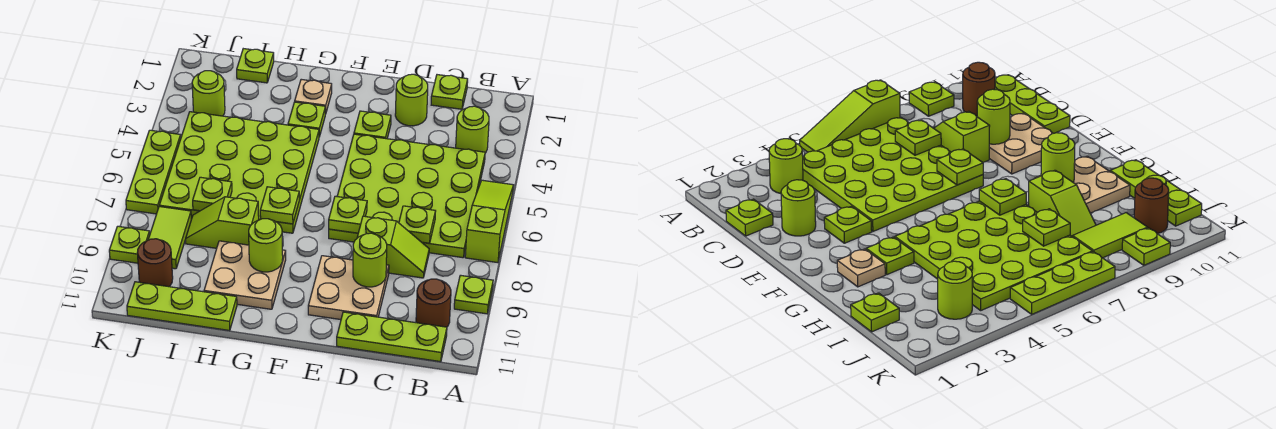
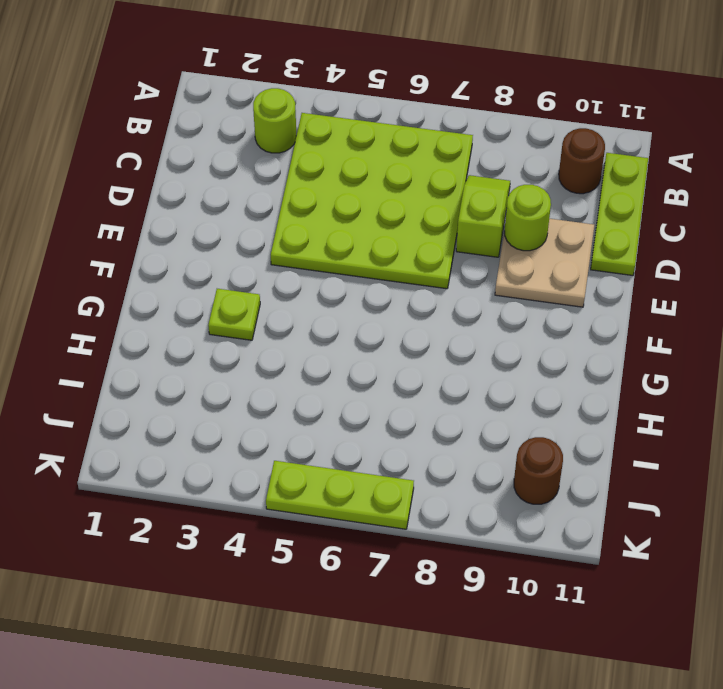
none -> lime slope A5:A7 level 1 top 7
none -> lime plate A9 level 1
none -> lime plate C1 level 1

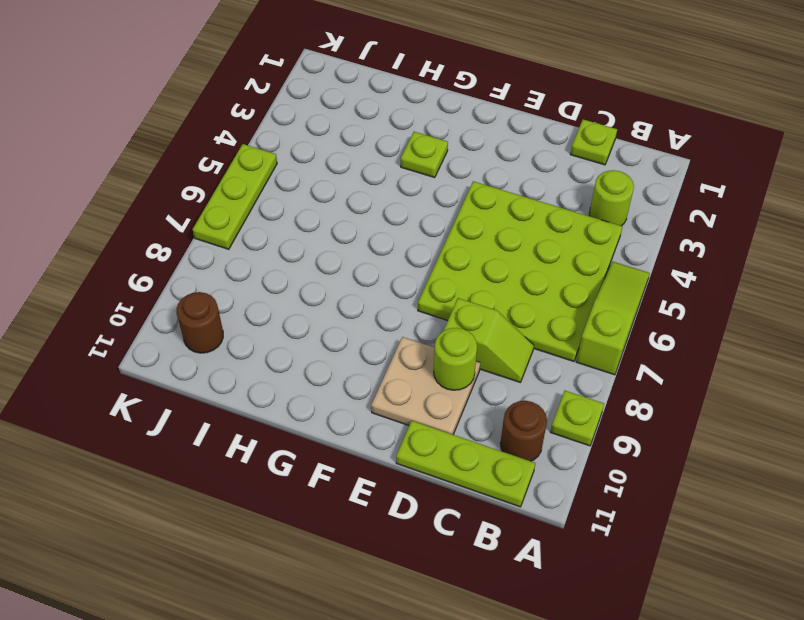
none -> lime round brick D2 level 1
none -> lime plate E3 level 1
none -> tan plate G2 level 1

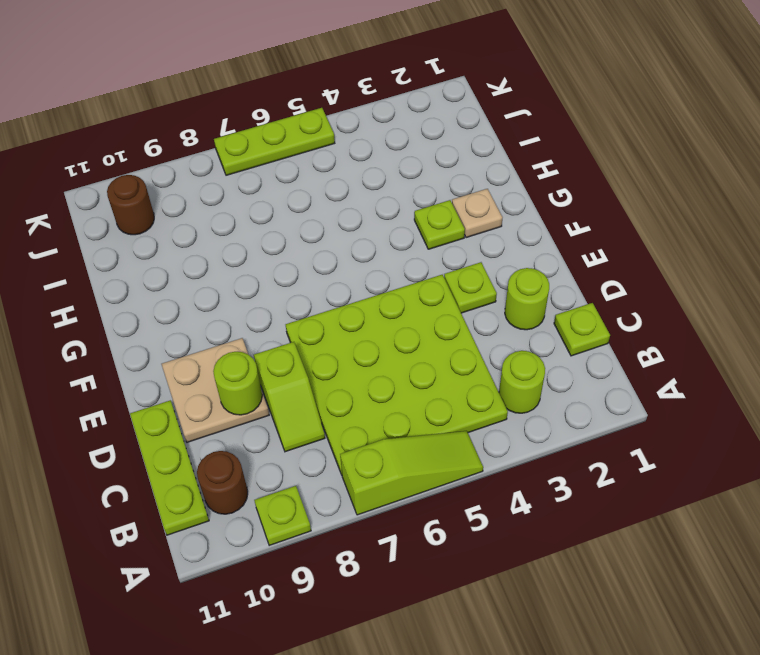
none -> lime plate G4:J7 level 1
none -> tan plate G9:H10 level 1
none -> lime slope H8:I8 level 1 top H

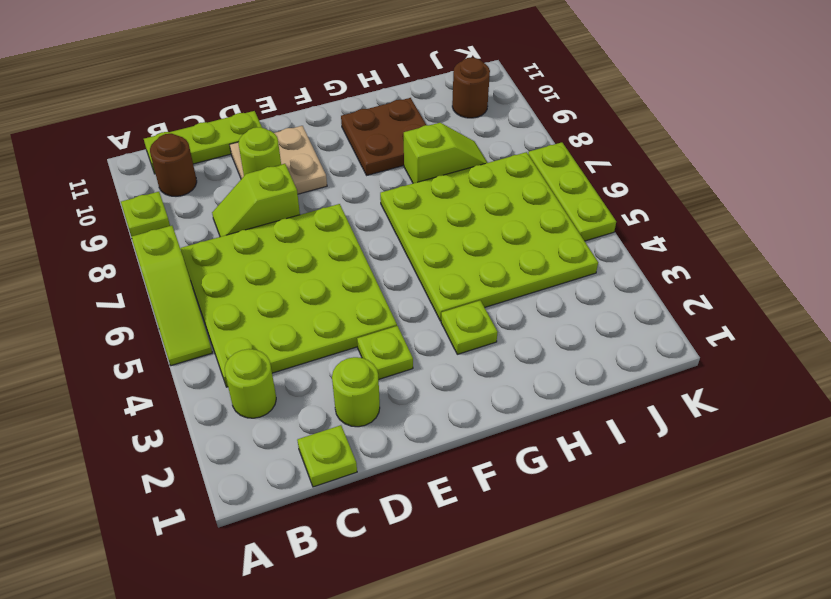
brown plate G9:H10 level 1 -> tan plate G9:H10 level 1
none -> tan plate G2 level 1
none -> lime plate H11:J11 level 1
none -> lime plate I1 level 1

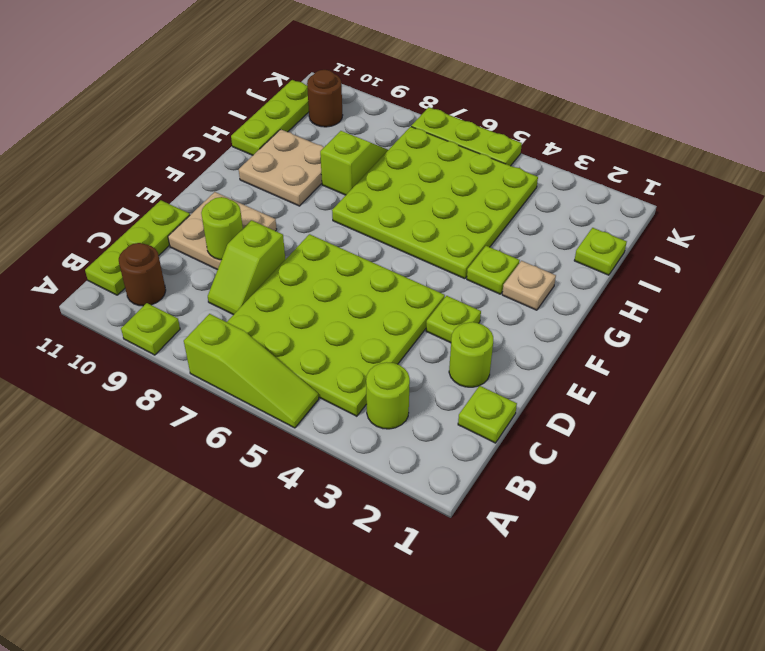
none -> lime round brick J3 level 1
none -> lime tile J8:J9 level 1
none -> lime plate K9 level 1

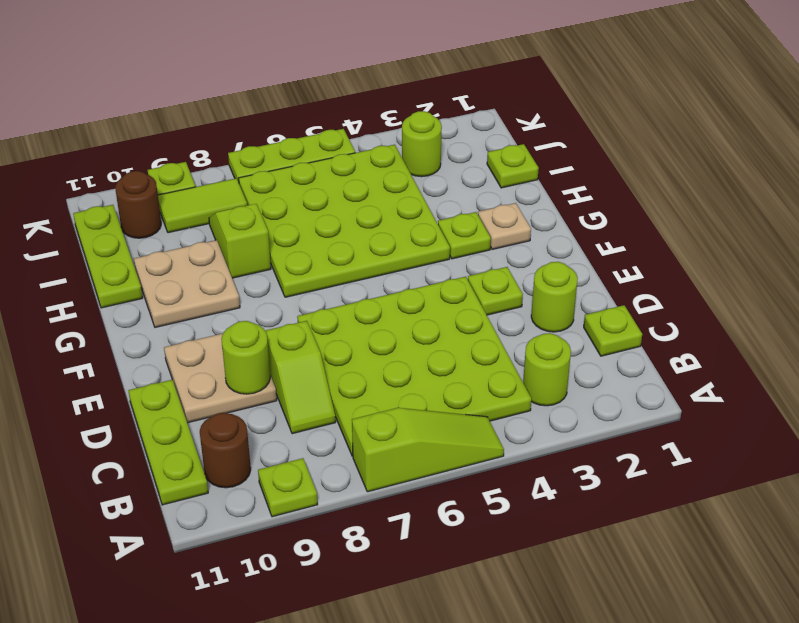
none -> lime plate C7 level 2
none -> lime plate E7 level 2
none -> lime plate G7 level 2

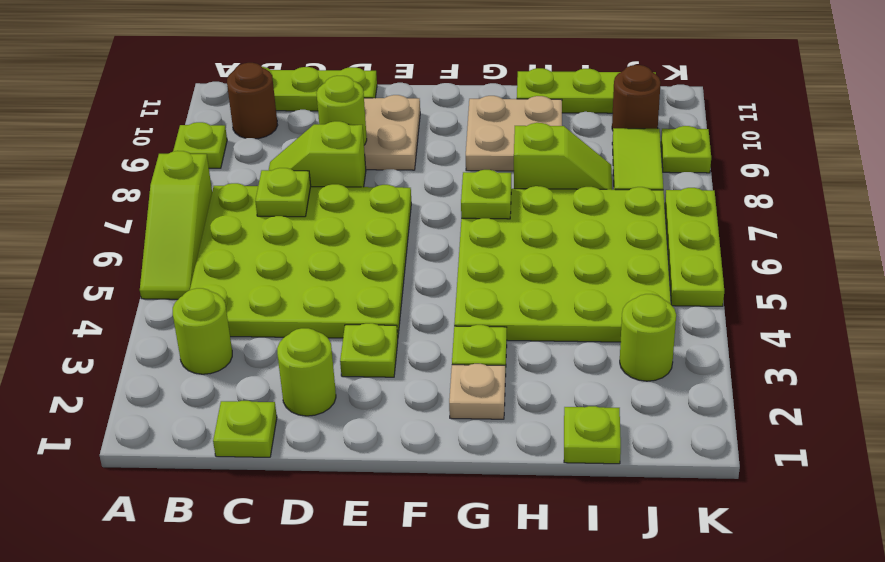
none -> lime plate E7 level 2
none -> lime round brick G9 level 2
none -> lime plate I7 level 2

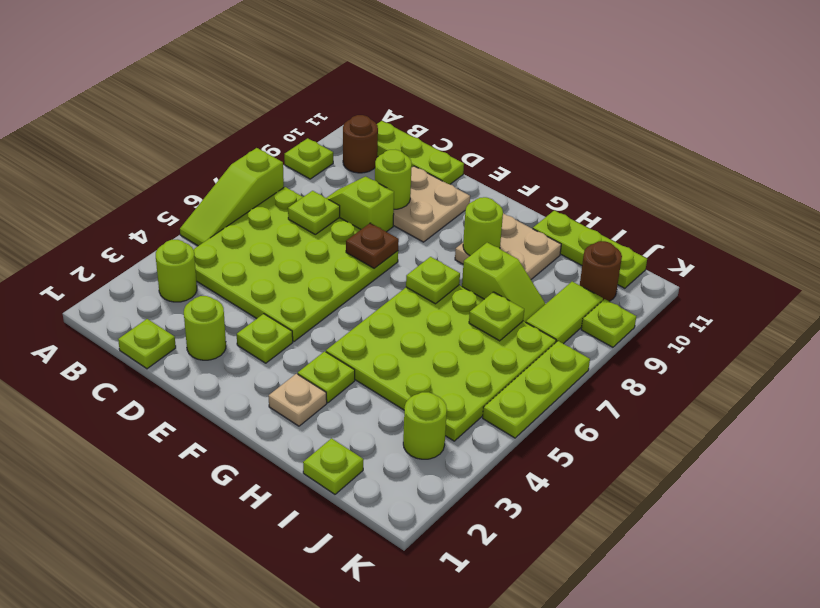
brown plate E7 level 2 -> lime plate E7 level 2

